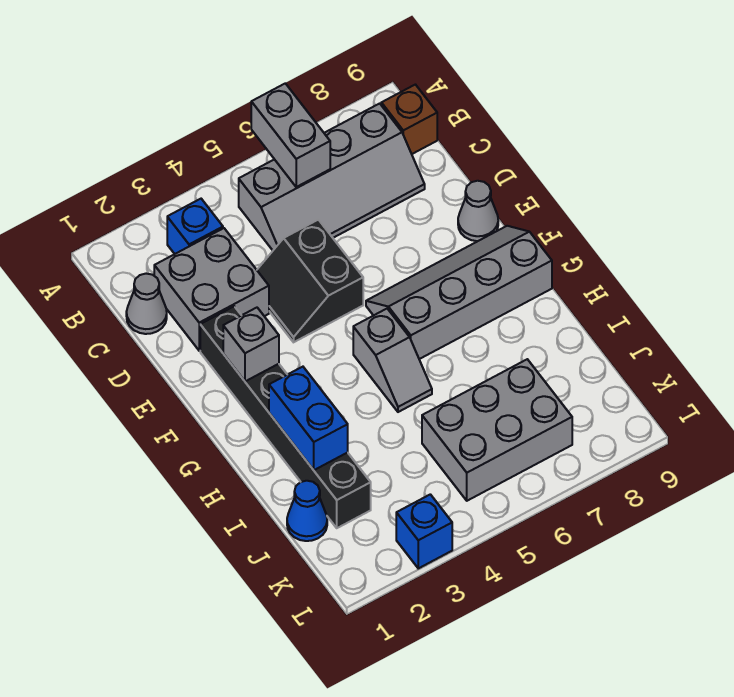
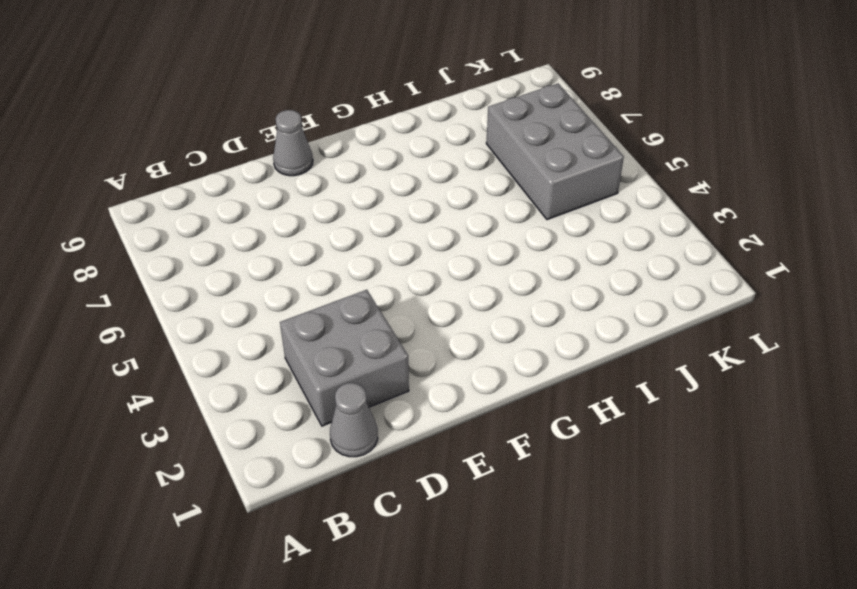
none -> blue brick B3 level 1
none -> grey slope B5:C8 level 1 top B
none -> brown brick B9 level 1

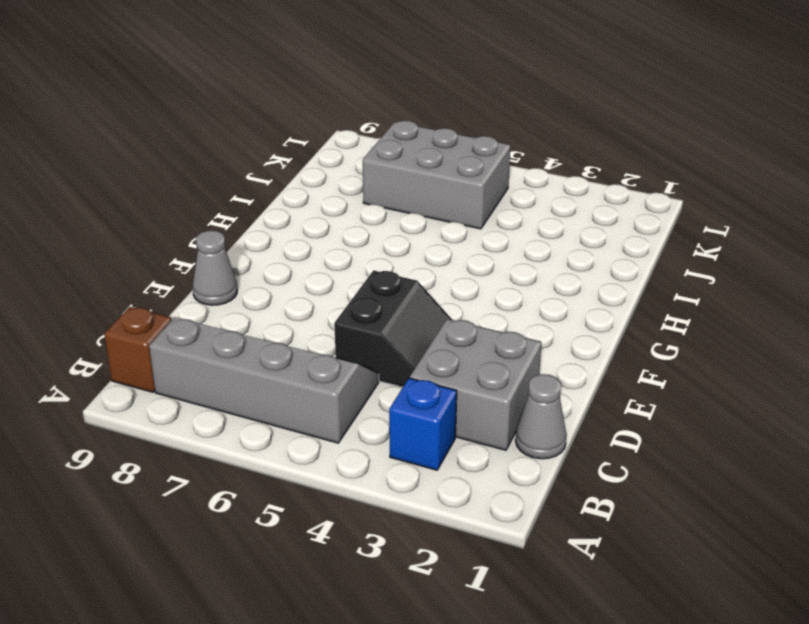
none -> black brick E2:J2 level 1
none -> grey slope F6:G9 level 1 top G
none -> grey slope G5:H5 level 1 top G

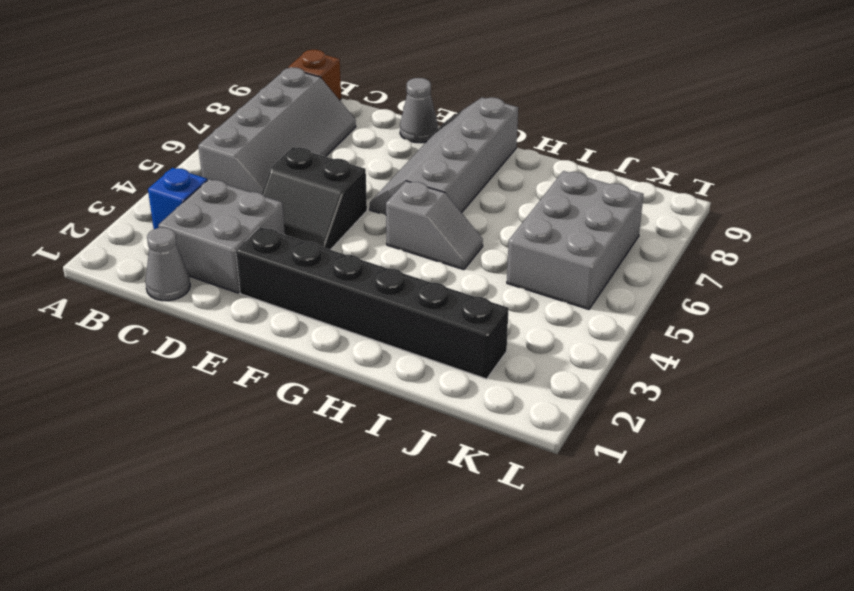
none -> blue cone J1 level 1
none -> blue brick L3 level 1
none -> grey brick A6:B6 level 2

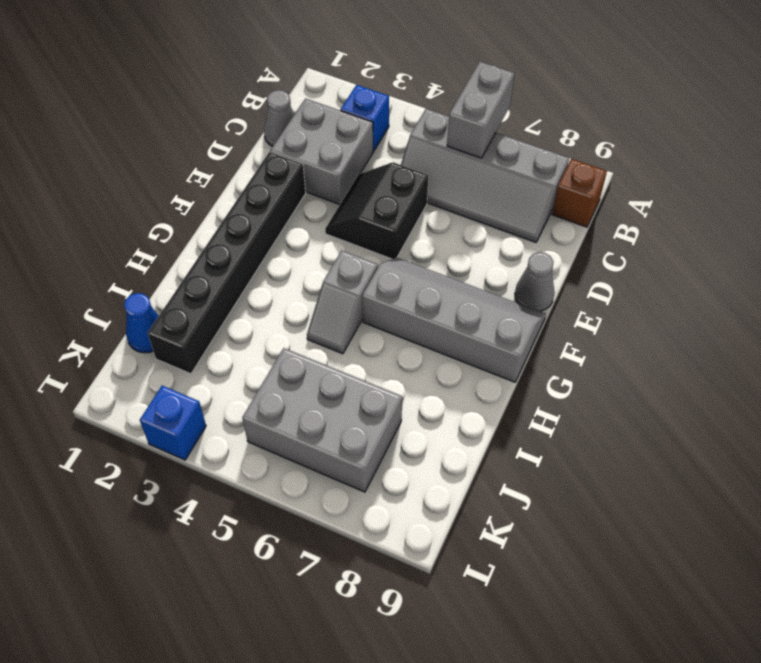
none -> grey brick F2 level 2
none -> blue brick H2:I2 level 2

